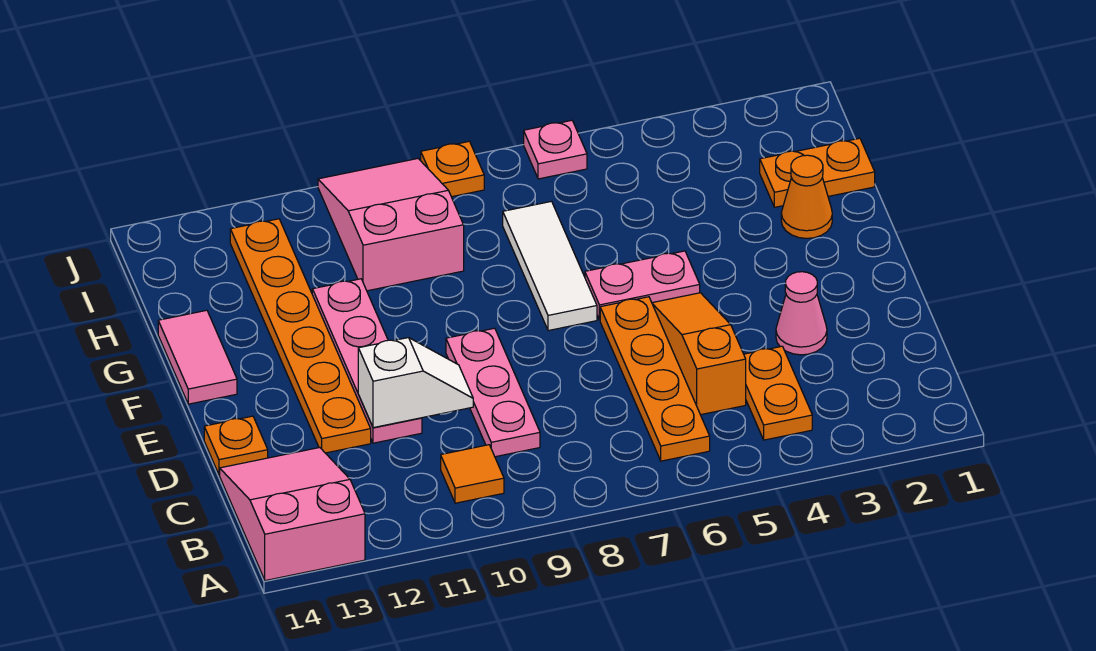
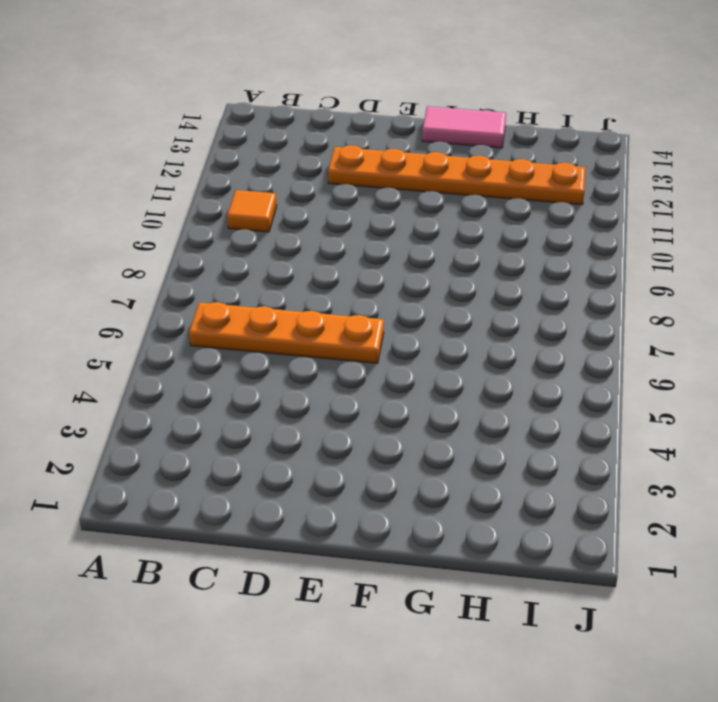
none -> pink slope A13:C14 level 1 top A
none -> orange plate B4:C4 level 1
none -> orange slope C5:E5 level 1 top C

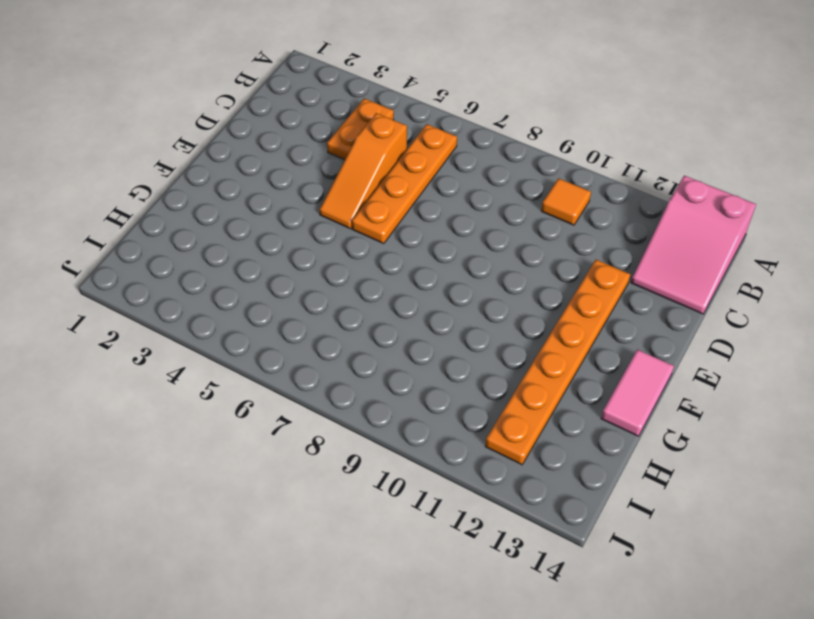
none -> pink plate C9:E9 level 1
none -> pink cone D3 level 1
none -> pink plate D11:G11 level 1

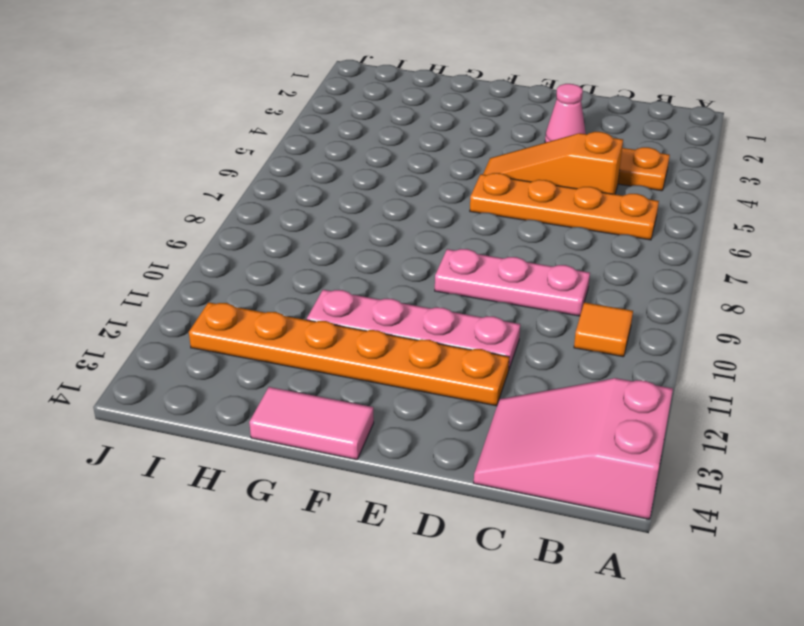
none -> orange plate D14 level 1
none -> pink plate F5:F6 level 1
none -> white tile F7:H7 level 1

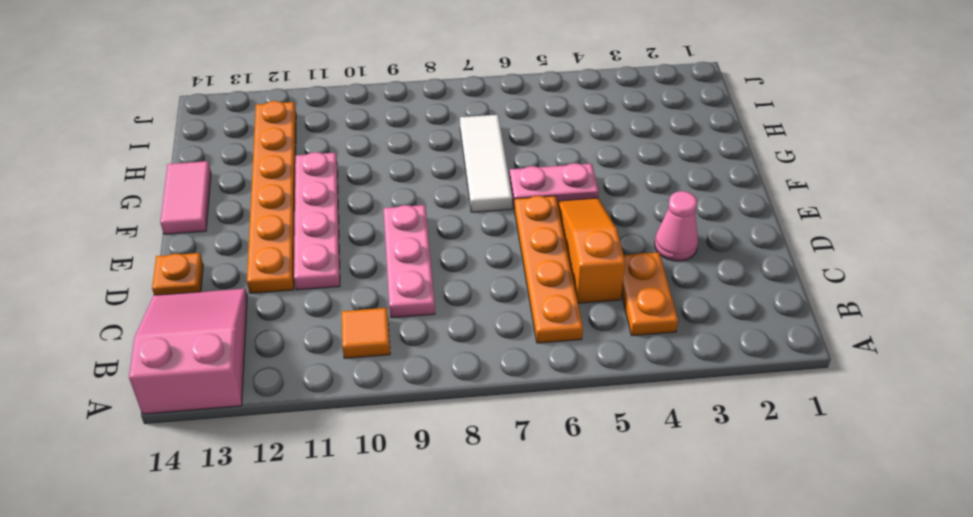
none -> orange cone G2 level 1
none -> orange plate H1:H2 level 1
none -> pink slope H9:J10 level 1 top H

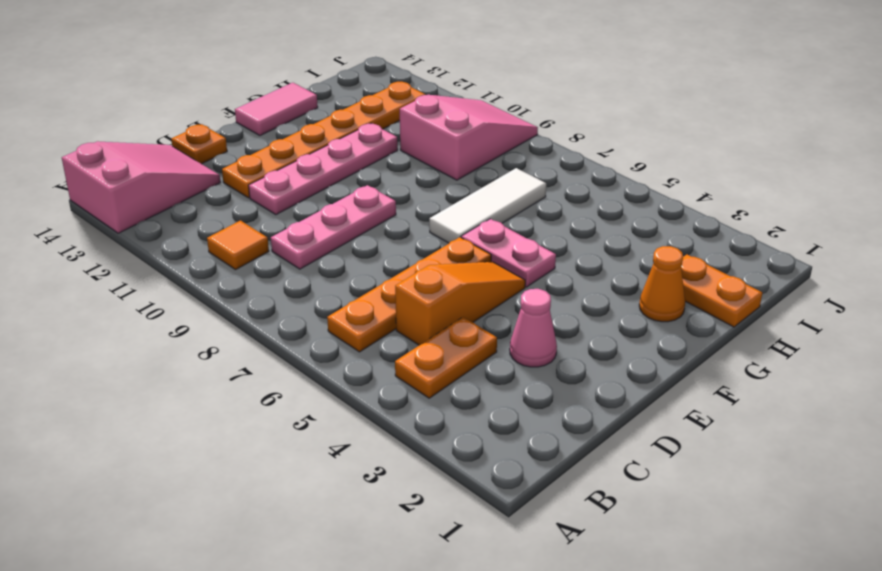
none -> pink plate J6 level 1
none -> orange plate J8 level 1
none -> white slope D10:D11 level 2 top 11

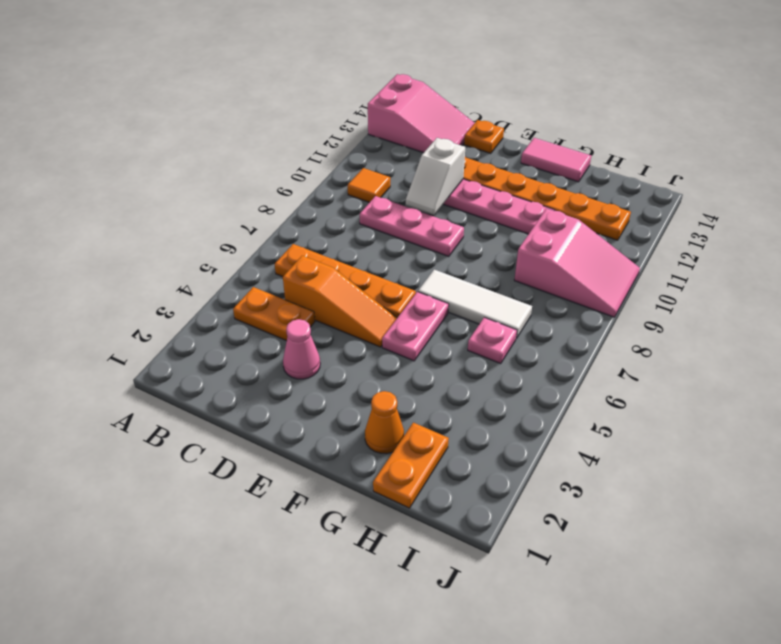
pink plate H6 level 1 -> pink plate J6 level 1
none -> orange plate J8 level 1

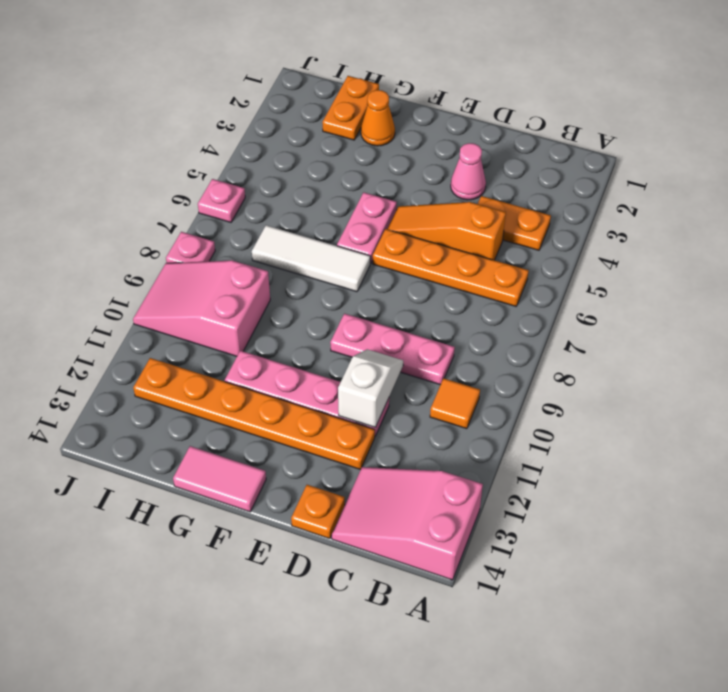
pink plate J8 level 1 -> orange plate J8 level 1

